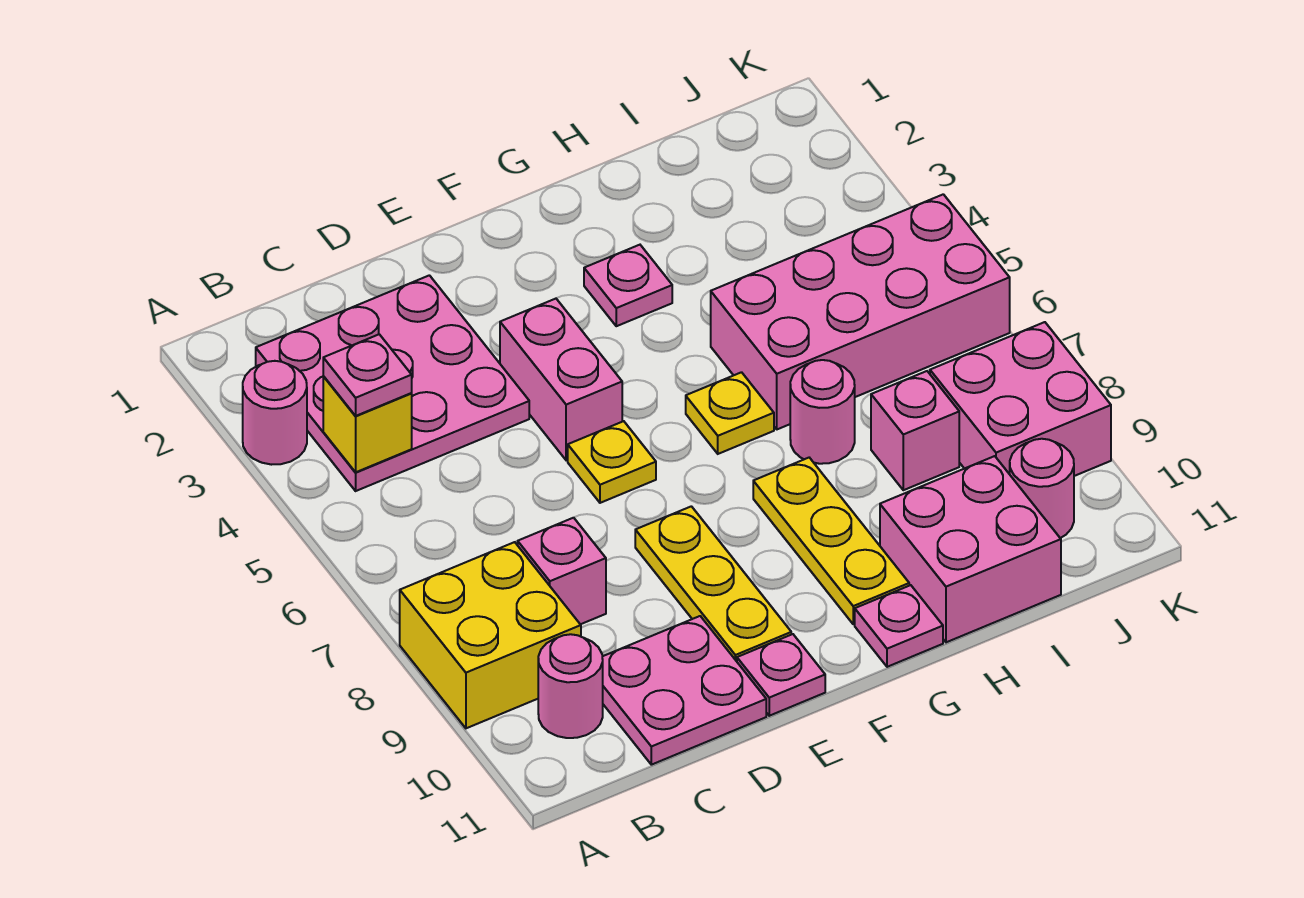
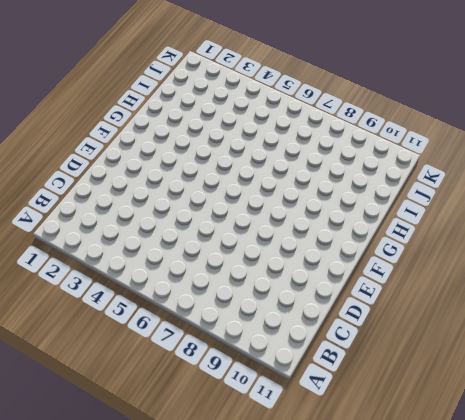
none -> pink round brick A3 level 1
none -> yellow brick A8:B9 level 1
none -> pink plate B2:D4 level 1

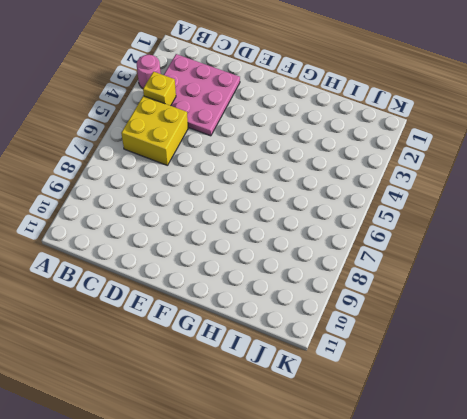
yellow brick B5:C6 level 1 -> yellow brick A8:B9 level 1
none -> pink round brick B10 level 1
none -> pink brick C8 level 1
none -> pink plate C10:D11 level 1

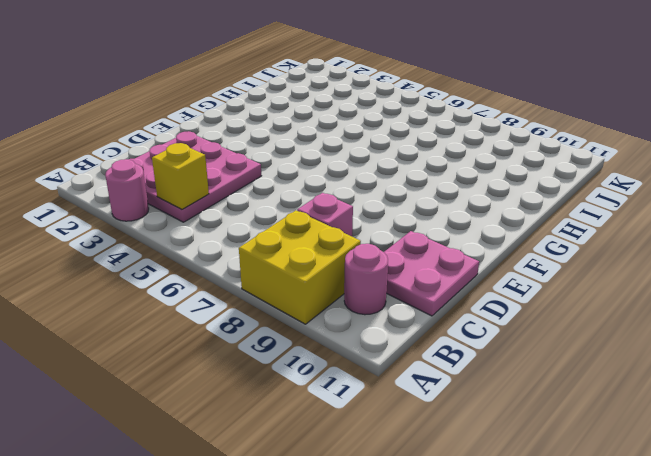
none -> pink brick E4:E5 level 1
none -> yellow plate E6 level 1
none -> yellow plate E8:E10 level 1

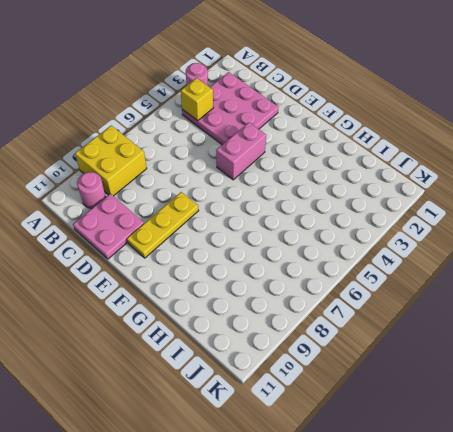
none -> pink brick C8 level 1
none -> yellow plate E6 level 1
none -> pink plate E11 level 1

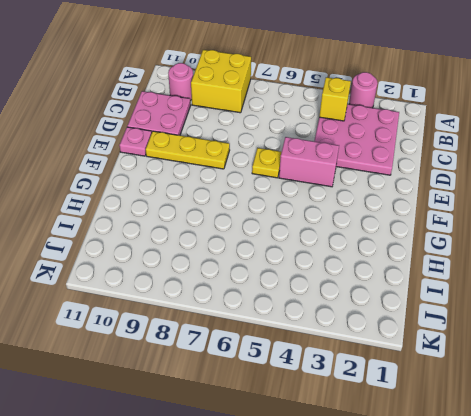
none -> pink brick C8 level 1
none -> pink plate G3 level 1
none -> yellow plate G6 level 1

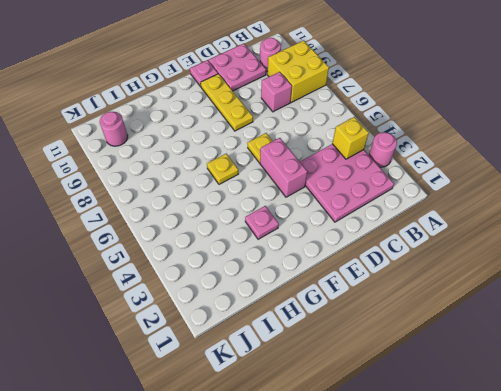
none -> yellow plate G8:G10 level 1
none -> pink plate G11 level 1
none -> pink brick H5:K6 level 1

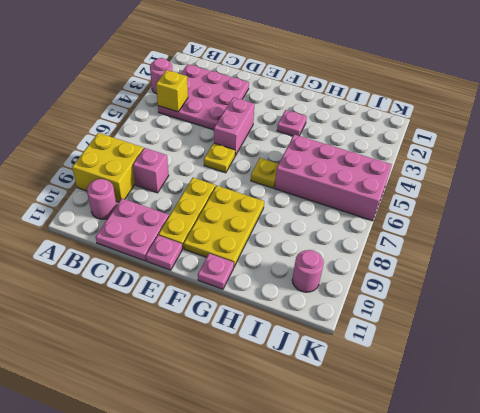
yellow plate F8:G10 level 1 -> yellow plate G8:G10 level 1
none -> pink round brick H7 level 1
none -> pink brick H10:I11 level 1
none -> pink brick I8 level 1

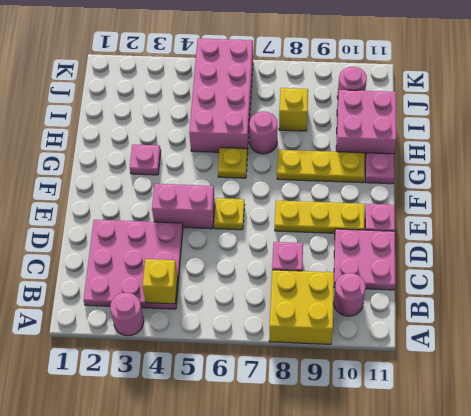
yellow brick I8 level 1 -> pink brick I8 level 1
none -> pink brick J8:K9 level 1
none -> pink plate B4 level 3

